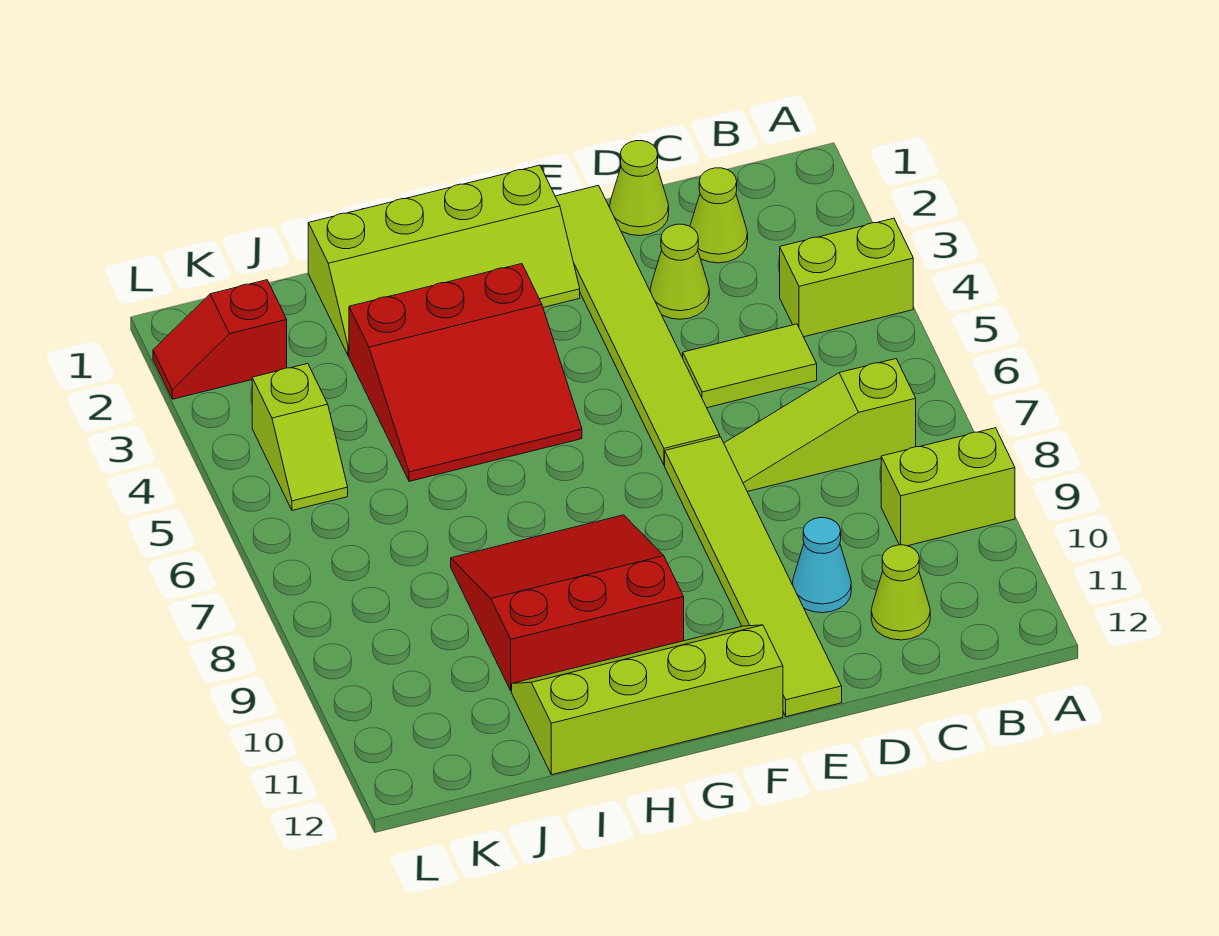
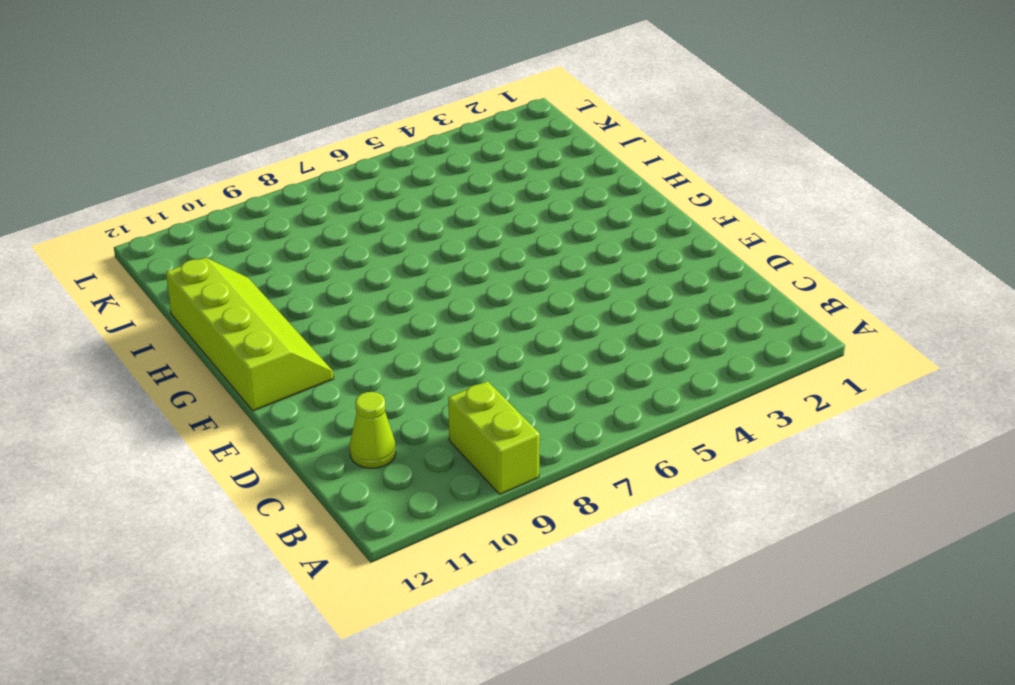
none -> lime brick A4:B4 level 1
none -> lime slope B7:D7 level 1 top B
none -> lime cone C2 level 1

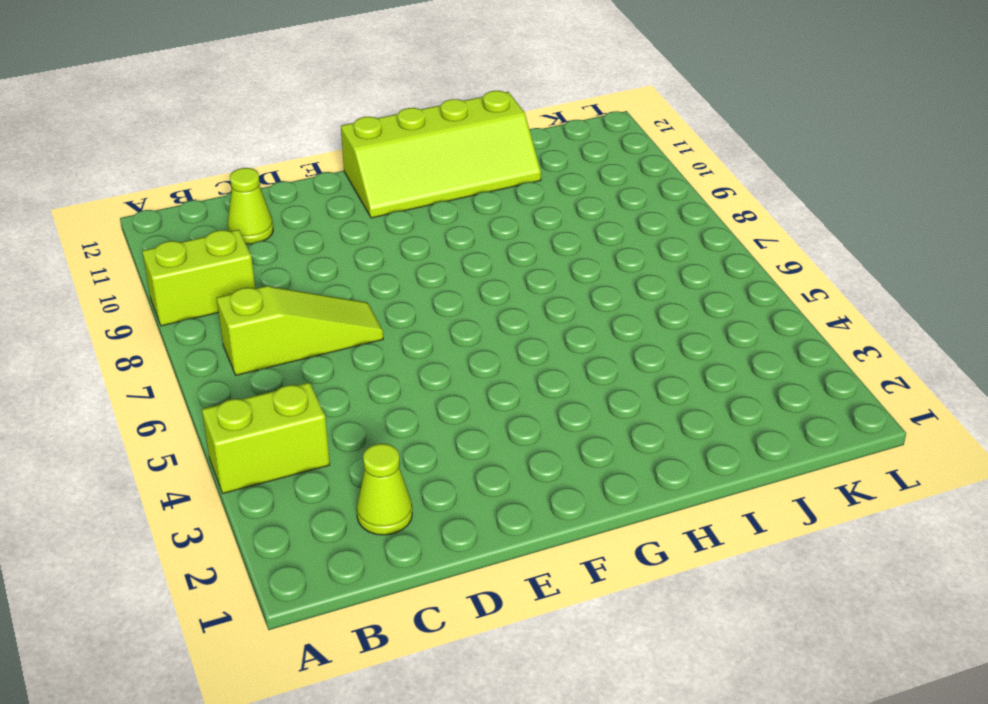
none -> lime tile C5:D5 level 1
none -> lime cone D1 level 1
none -> lime cone D3 level 1

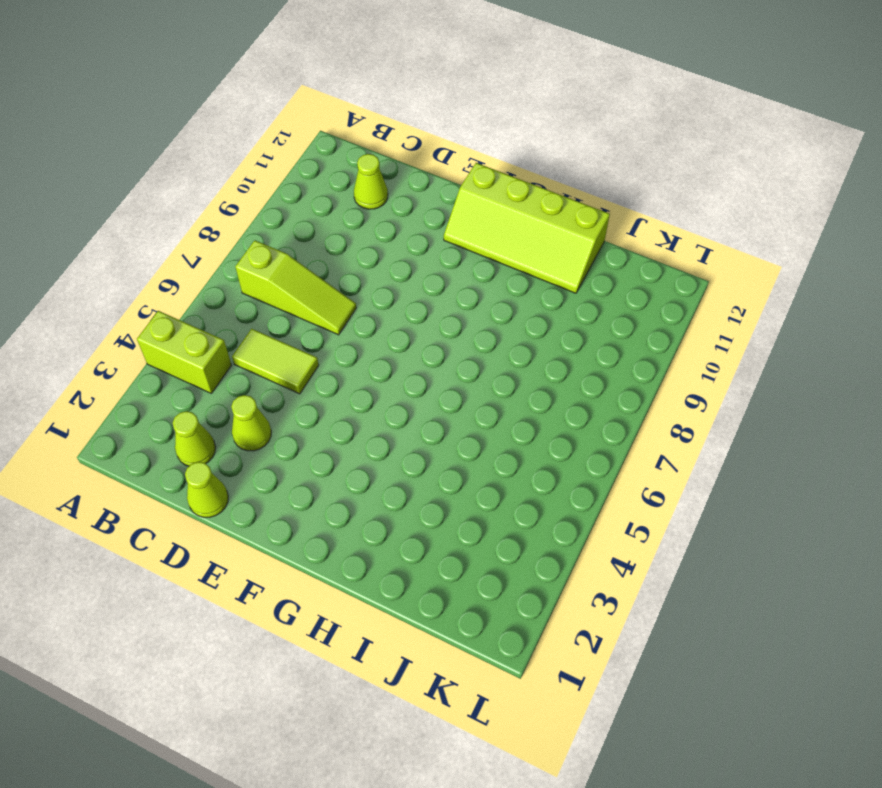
none -> lime brick A9:B9 level 1
none -> cyan cone D10 level 1
none -> lime tile E1:E6 level 1

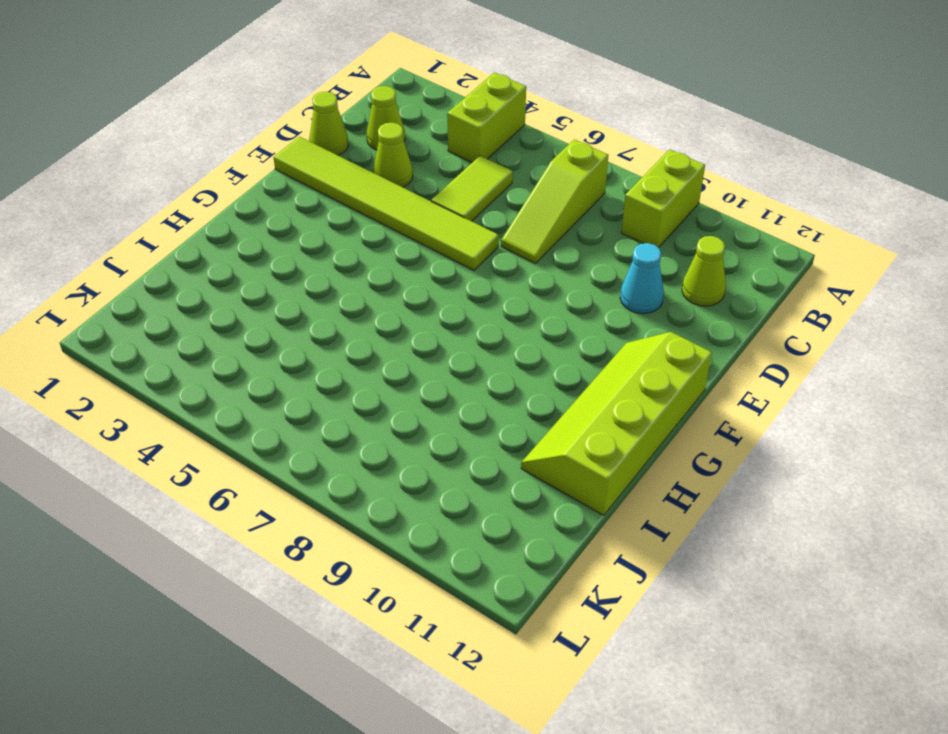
none -> lime tile E7:E12 level 1
none -> lime slope F1:I2 level 1 top 1
none -> red slope G3:I5 level 1 top 3

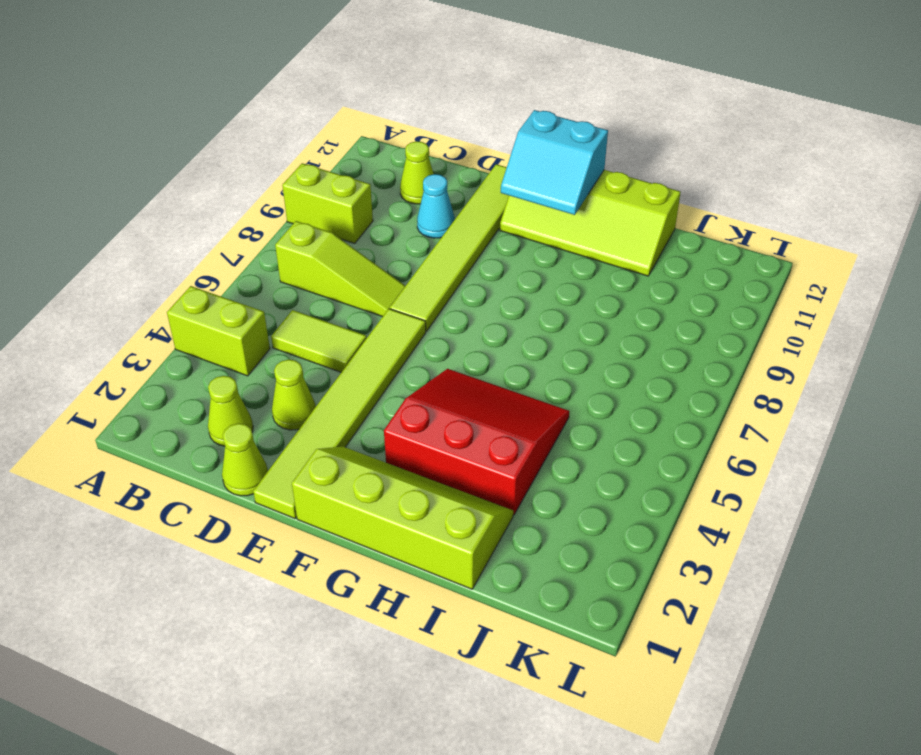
cyan slope F11:G12 level 2 top 12 -> none
none -> red slope G8:I10 level 1 top 10
none -> red slope K2:L2 level 1 top K
none -> lime slope K4:K5 level 1 top 4

